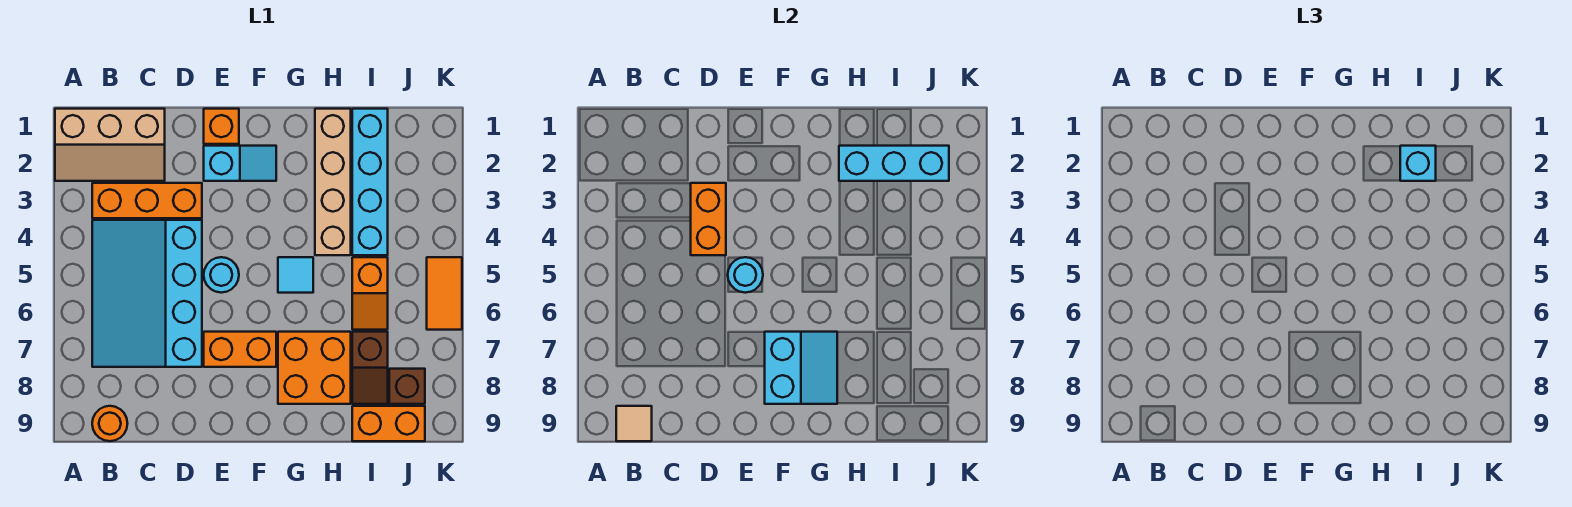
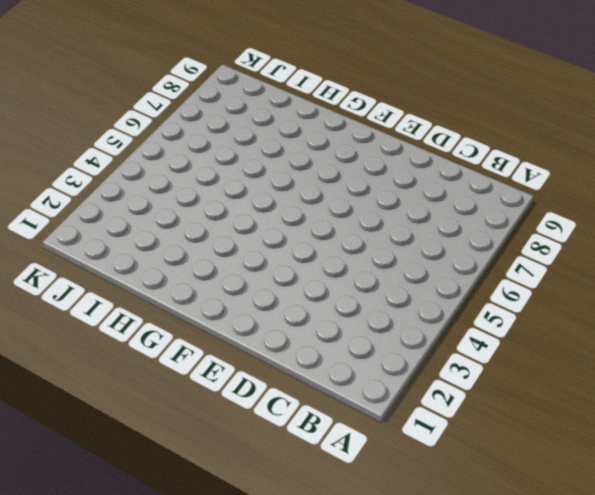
none -> tan slope A1:C2 level 1 top 1
none -> orange brick B3:D3 level 1
none -> cyan slope B4:D7 level 1 top D

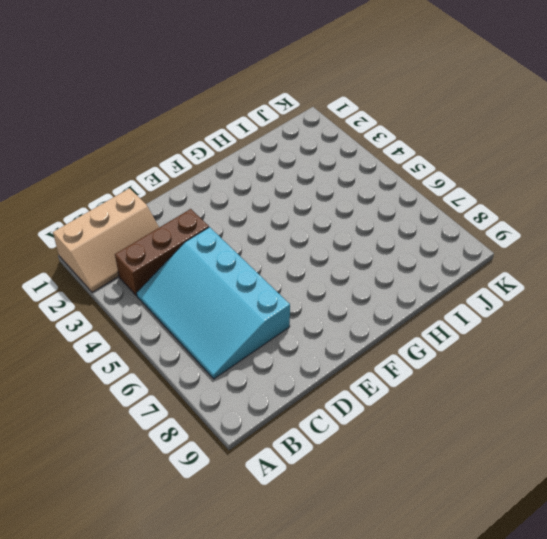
brown brick B3:D3 level 1 -> orange brick B3:D3 level 1
none -> orange round brick B9 level 1
none -> orange brick E1 level 1
none -> cyan slope E2:F2 level 1 top E

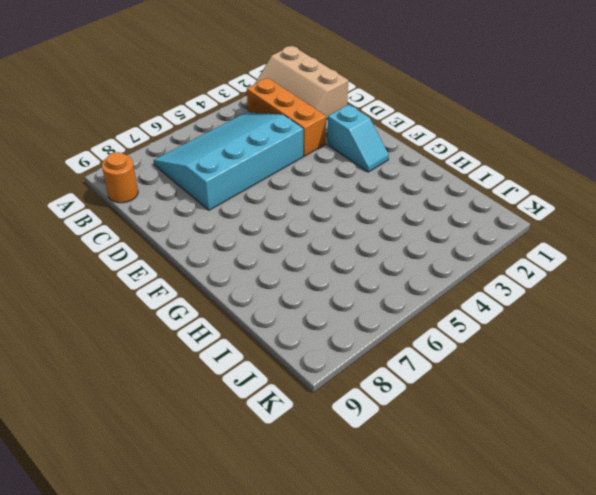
none -> orange brick E1 level 1
none -> cyan round brick E5 level 1
none -> orange brick E7:F7 level 1

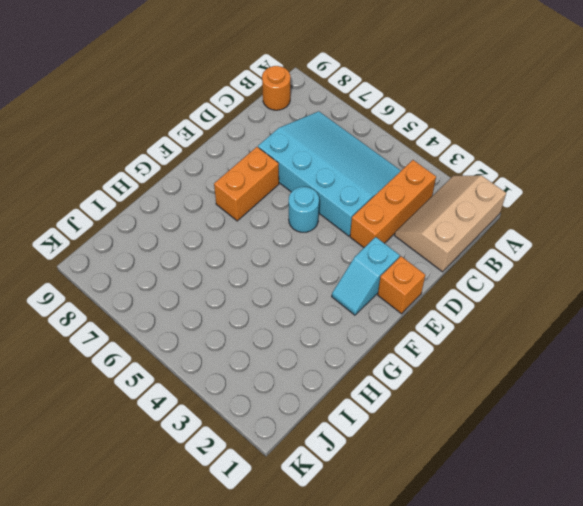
none -> cyan tile G5 level 1
none -> orange brick G7:H8 level 1
none -> tan brick H1:H4 level 1

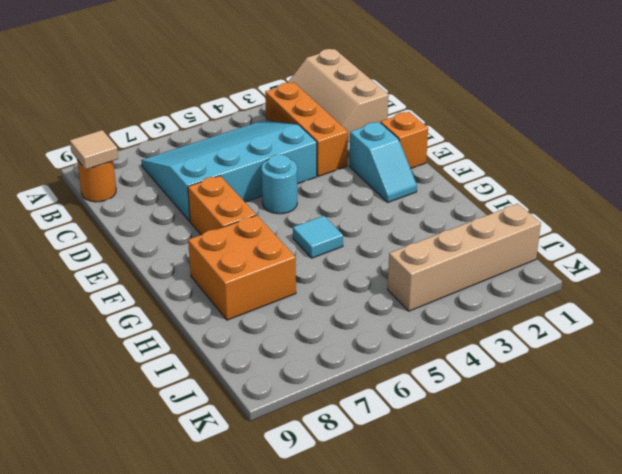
tan brick J1:J4 level 1 -> tan brick H1:H4 level 1
none -> cyan brick I1:I4 level 1
none -> orange slope I5:I6 level 1 top 5
none -> brown slope I7:I8 level 1 top 7

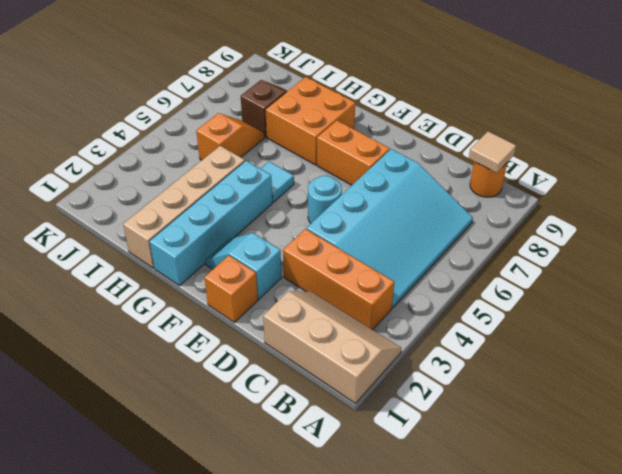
cyan brick G1:G4 level 1 -> cyan brick I1:I4 level 1
none -> orange brick I9:J9 level 1
none -> brown brick J8 level 1
none -> orange tile K5:K6 level 1

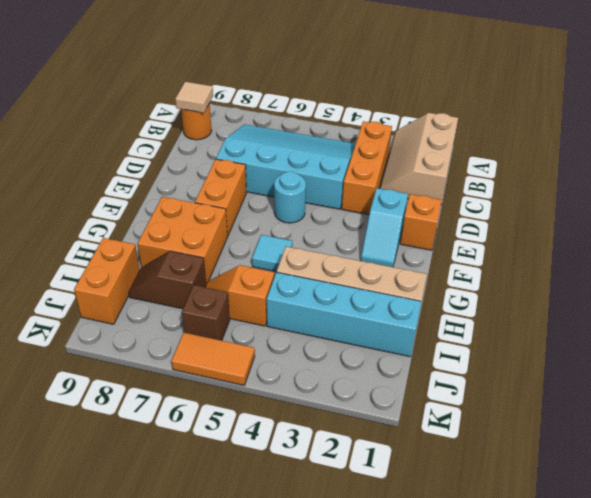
brown brick J6 level 1 -> brown brick J8 level 1
none -> orange brick D3:D4 level 2
none -> cyan round brick E5 level 2
none -> cyan slope F7:G8 level 2 top F

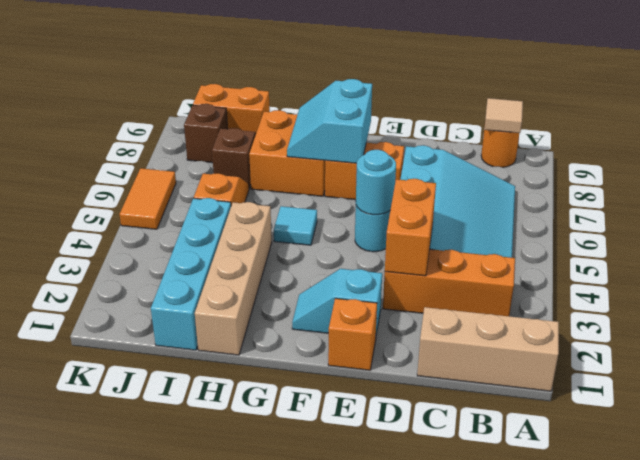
none -> cyan brick H2:J2 level 2
none -> cyan brick I2 level 3

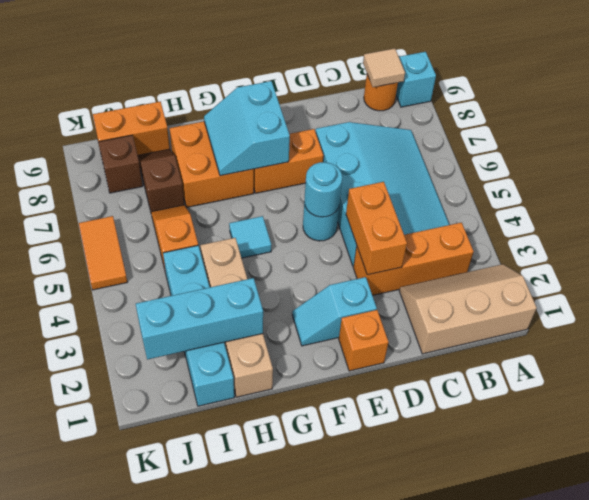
cyan brick A9 level 1 -> cyan brick I2 level 3

